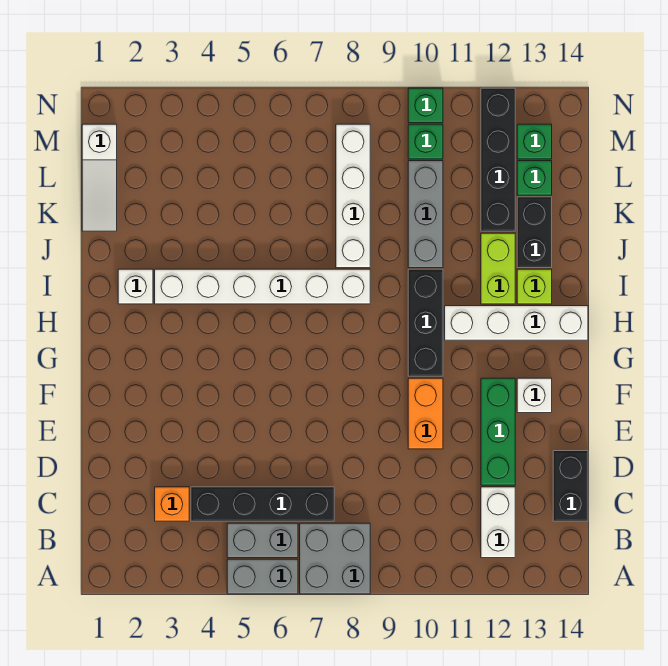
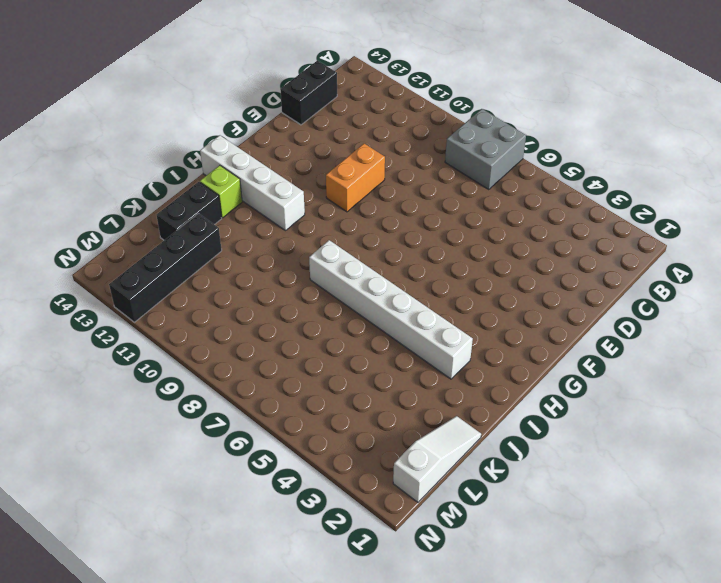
none -> grey brick A5:A6 level 1
none -> grey brick B5:B6 level 1
none -> white brick B12:C12 level 1

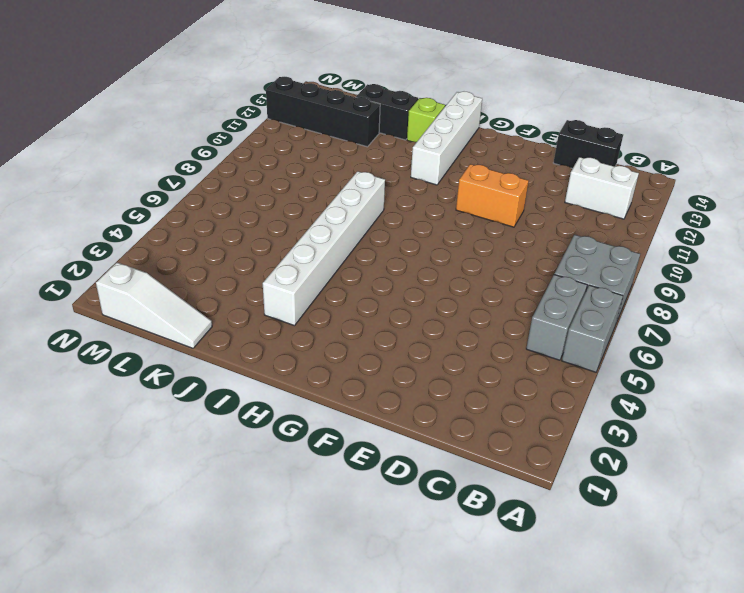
none -> orange brick C3 level 1
none -> black brick C4:C7 level 1
none -> green brick D12:F12 level 1

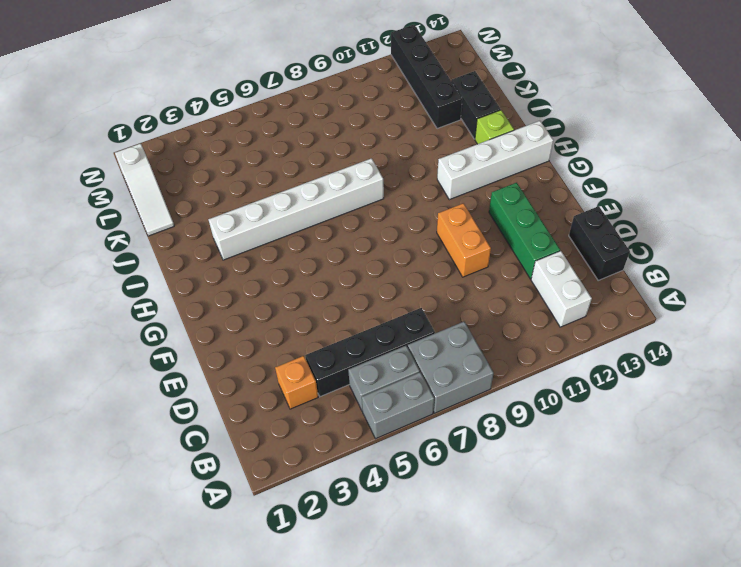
none -> white brick F13 level 1
none -> black brick G10:I10 level 1
none -> white brick I2 level 1

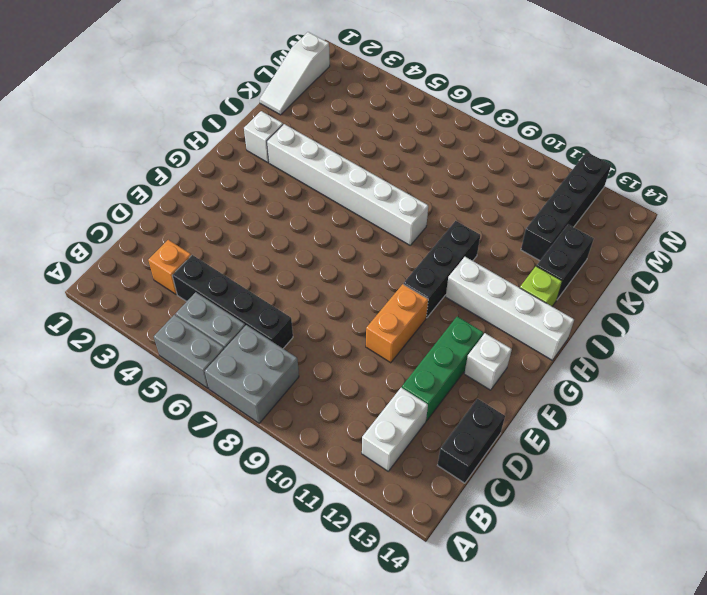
none -> lime brick I12:J12 level 1
none -> white brick J8:M8 level 1
none -> grey brick J10:L10 level 1

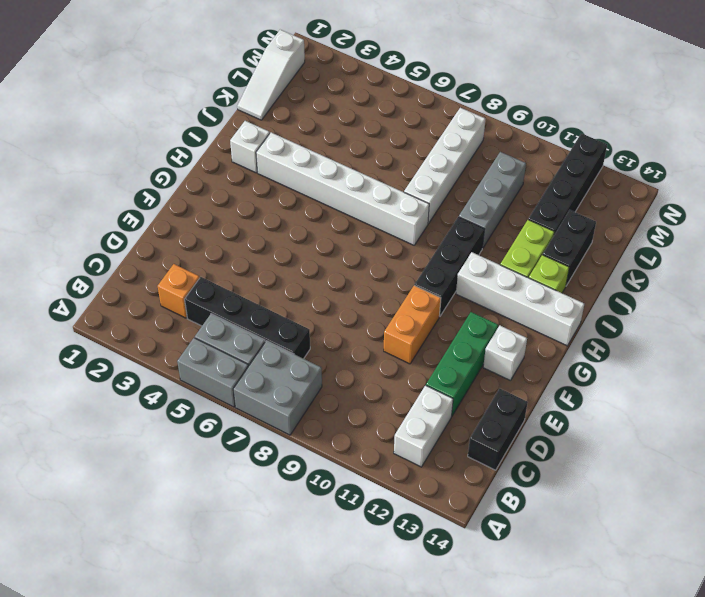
none -> green brick L13 level 1
none -> green brick M10 level 1
none -> green brick M13 level 1

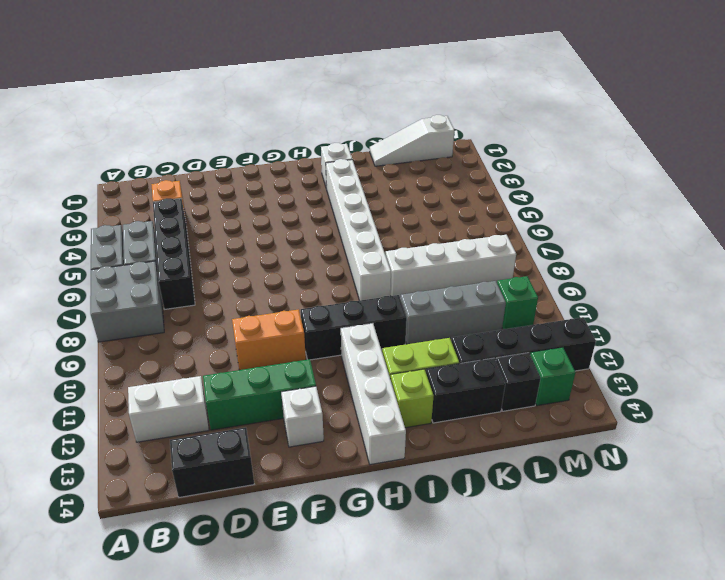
black brick L13 level 1 -> green brick L13 level 1
none -> green brick N10 level 1

